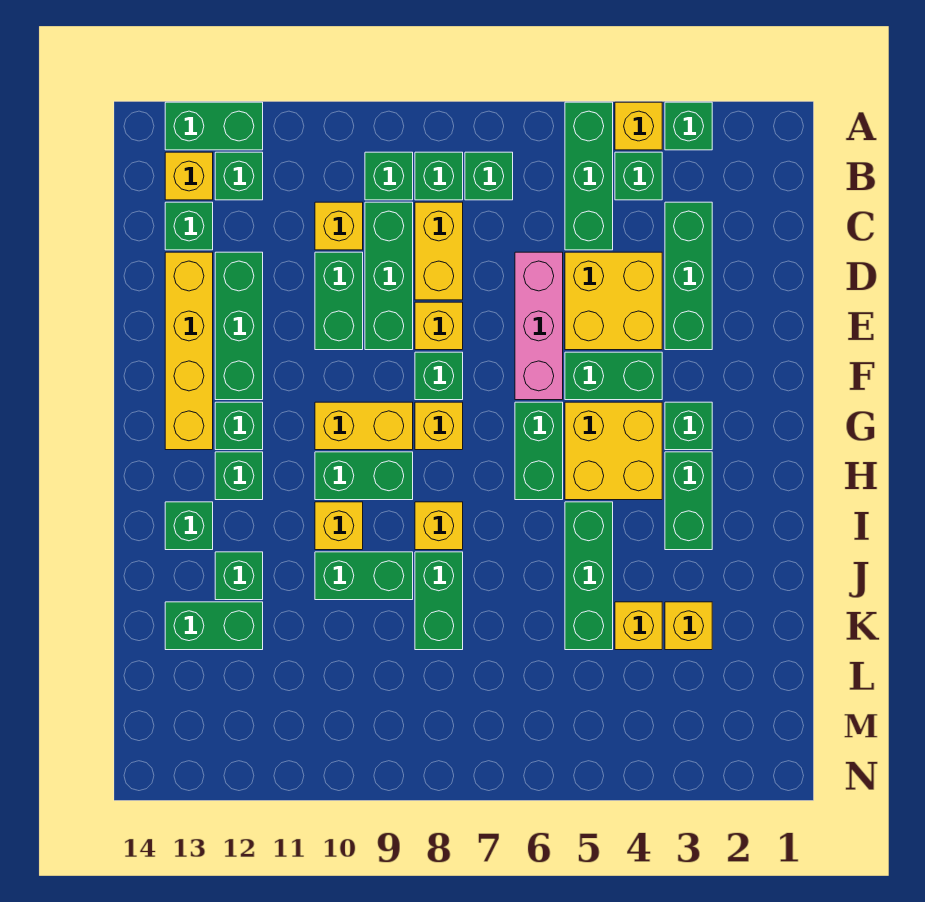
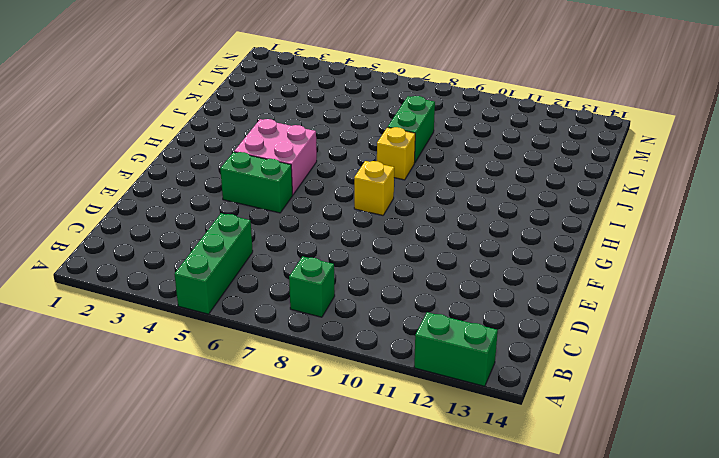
pink brick G4:H5 level 1 -> yellow brick G4:H5 level 1
none -> green brick A3 level 1
none -> yellow brick A4 level 1
none -> green brick B4 level 1
none -> green brick B7 level 1

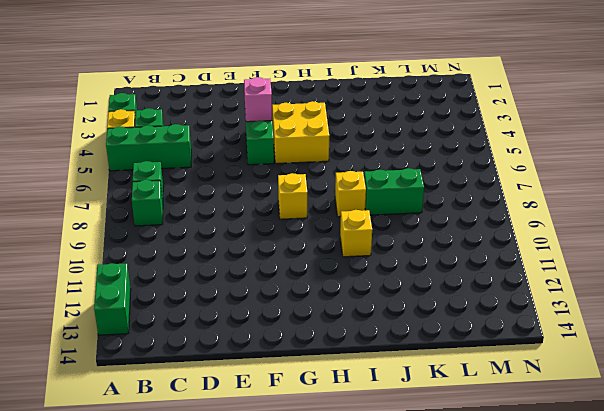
pink brick F4 level 2 -> none
none -> green brick B9 level 1
none -> green brick B12 level 1
none -> yellow brick B13 level 1
none -> green brick C3:E3 level 1

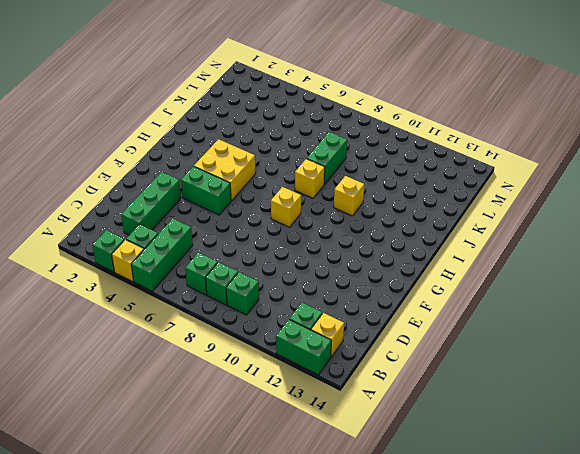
none -> yellow brick C8:D8 level 1
none -> green brick C9:E9 level 1
none -> yellow brick C10 level 1
none -> green brick C13 level 1

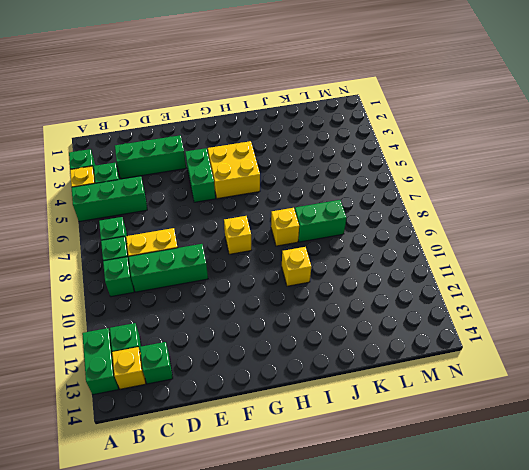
none -> yellow brick C10 level 1
none -> yellow brick D4:E5 level 1
none -> pink brick D6:F6 level 1
none -> green brick D10:E10 level 1

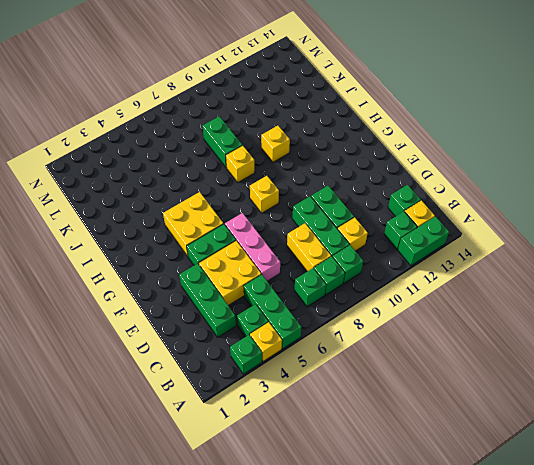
none -> green brick D12:F12 level 1
none -> yellow brick D13:G13 level 1
none -> yellow brick E8 level 1
none -> green brick F8 level 1

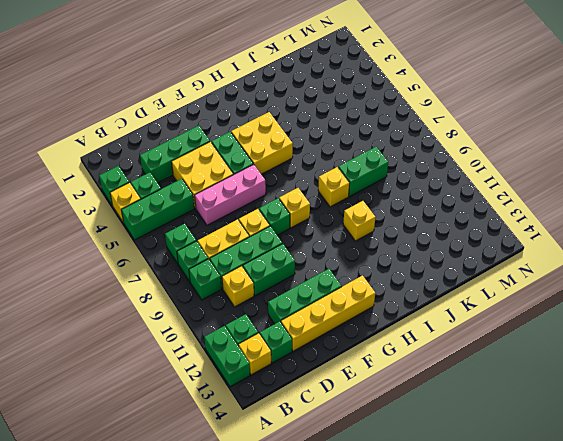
none -> green brick G3 level 1
none -> green brick G6:H6 level 1
none -> yellow brick G9:G10 level 1
none -> green brick G12 level 1

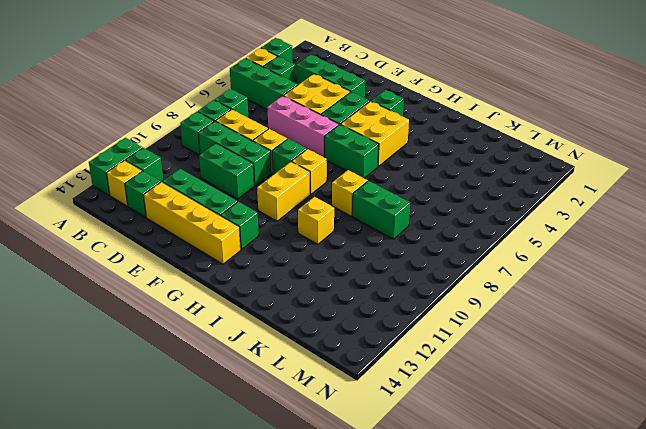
none -> yellow brick C10 level 1
none -> green brick H3:I3 level 1
none -> green brick H9:H10 level 1
none -> green brick H12 level 1

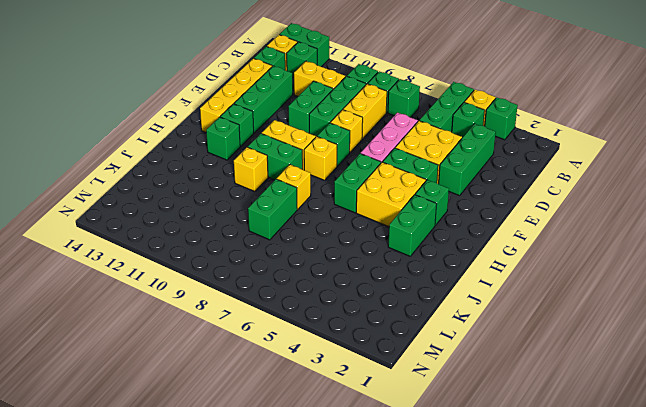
yellow brick C10:C11 level 1 -> yellow brick C10 level 1
none -> green brick I5:K5 level 1
none -> green brick I13 level 1
none -> green brick J9:J10 level 1
none -> green brick J12 level 1

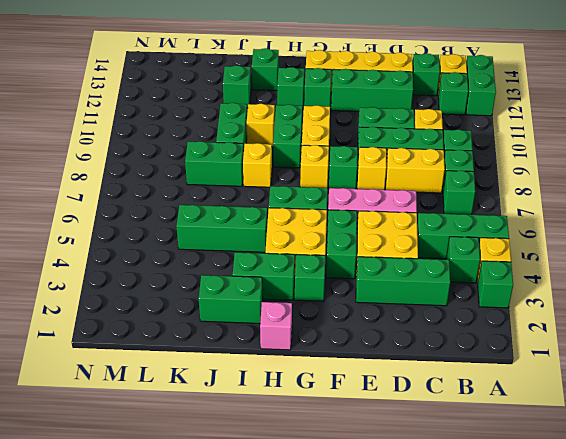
pink brick H1 level 1 -> none
green brick I2:J2 level 1 -> green brick K12:K13 level 1
none -> yellow brick K3 level 1
none -> yellow brick K4 level 1

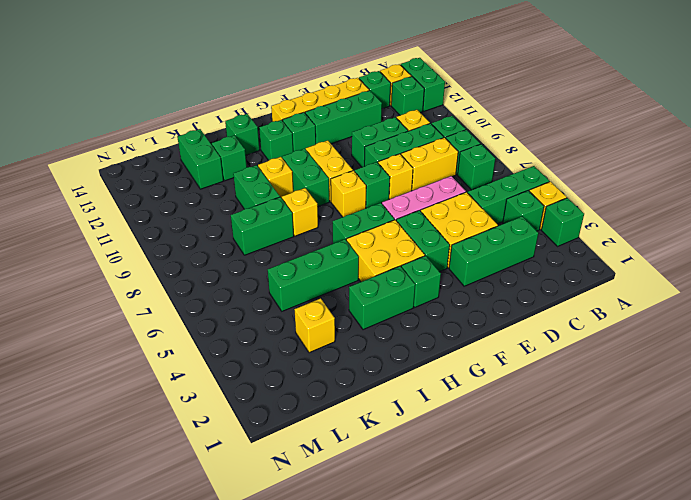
none -> yellow brick K4 level 1

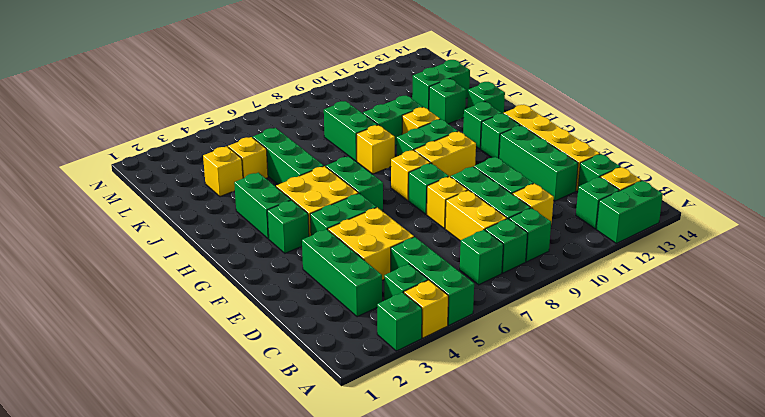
none -> pink brick D6:F6 level 1

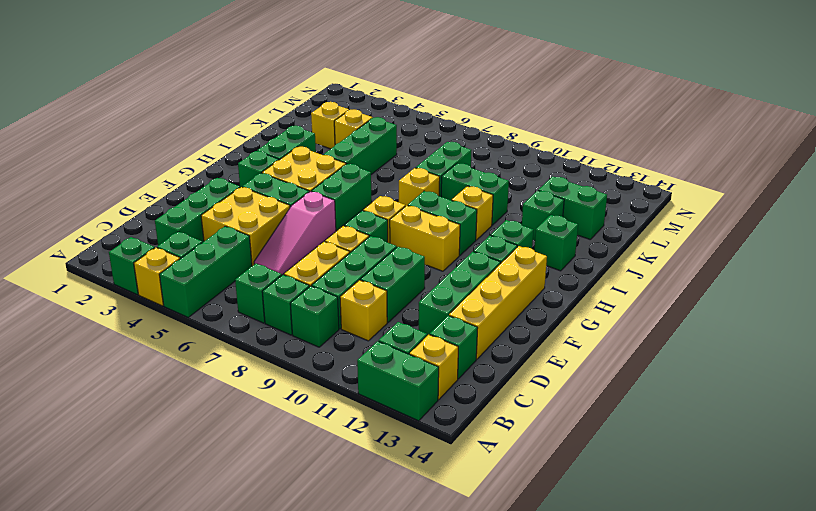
pink slope D6:F6 level 1 top F -> pink brick D6:F6 level 1

